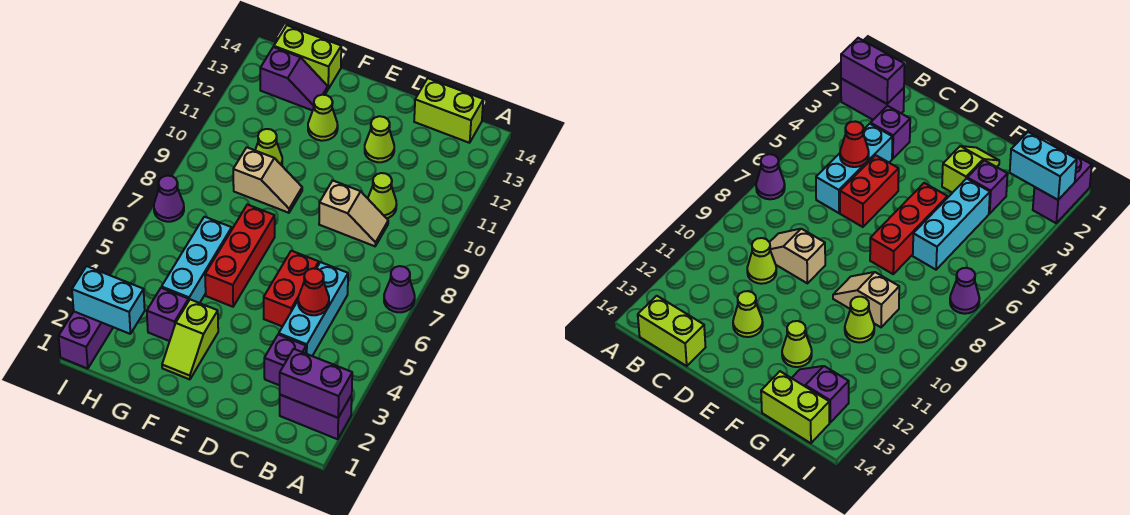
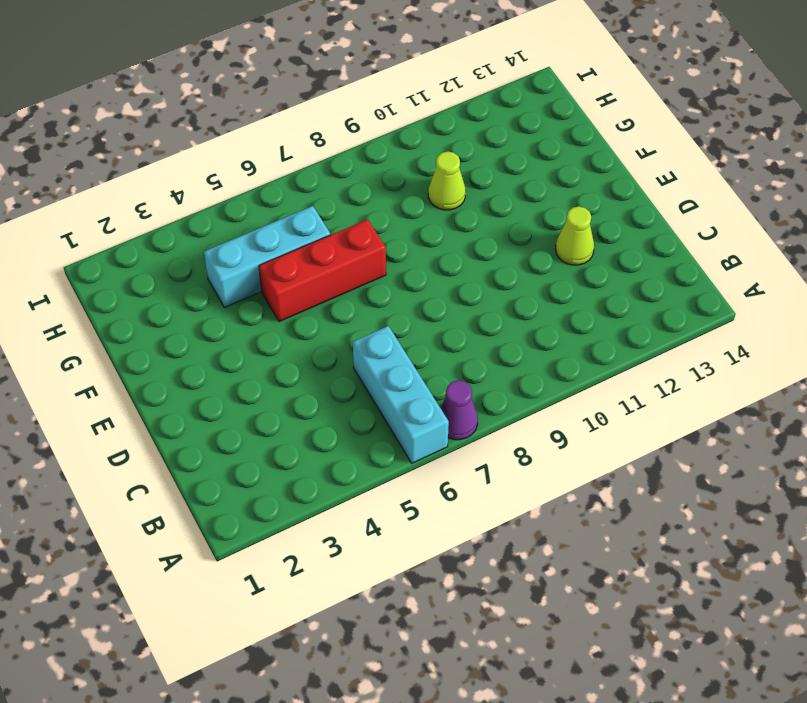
cyan brick A6:C6 level 1 -> cyan brick C4:C6 level 1
none -> purple brick A2:B2 level 1
none -> lime brick B14:C14 level 1
none -> purple brick C3 level 1

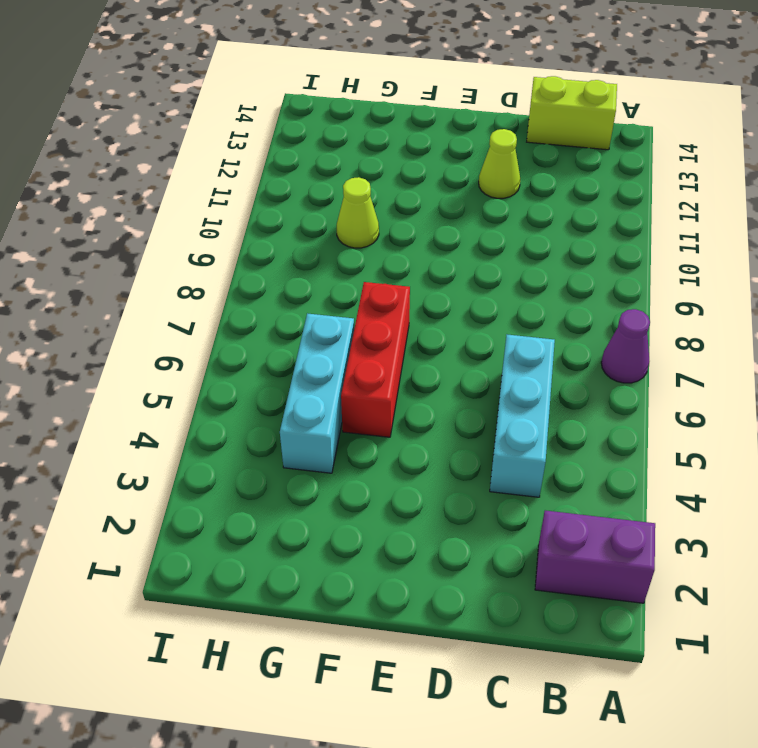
none -> purple brick C3 level 1
none -> tan slope C9:D9 level 1 top D
none -> lime cone C10 level 1

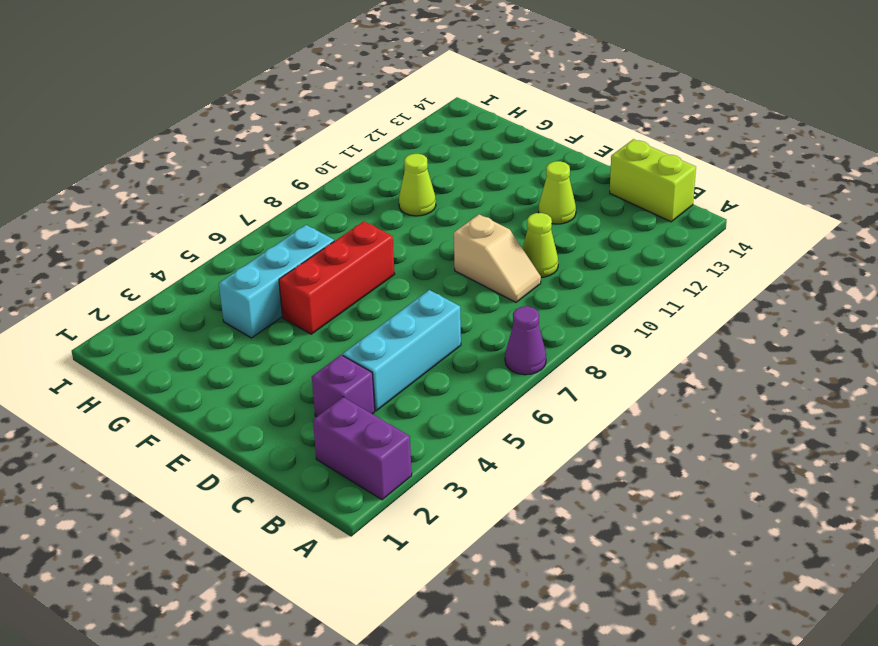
none -> red brick D5:D6 level 1
none -> lime slope F2:F3 level 1 top 3
none -> tan slope F9:G9 level 1 top G

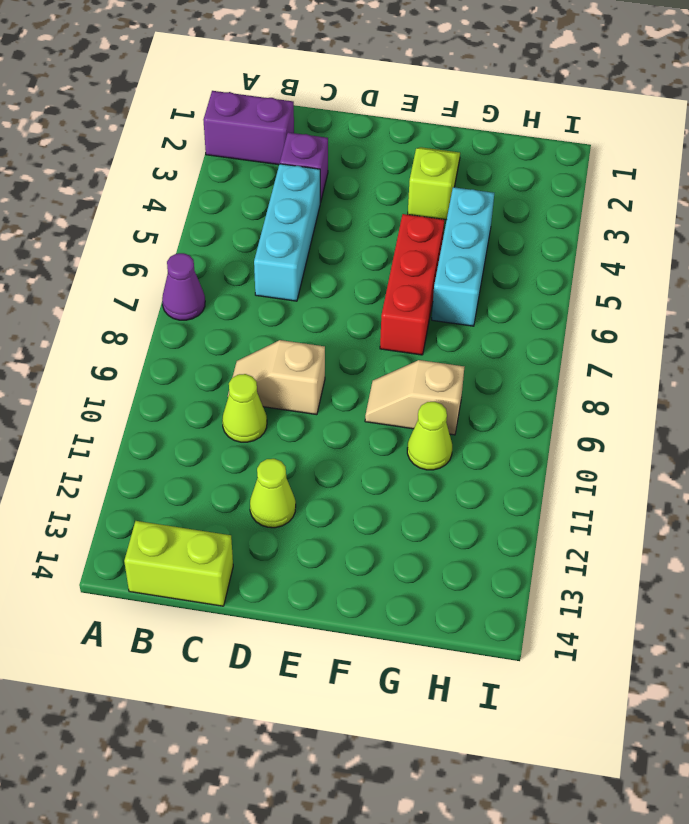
none -> red brick D5:D6 level 1
none -> lime cone F12 level 1
none -> purple brick G3 level 1

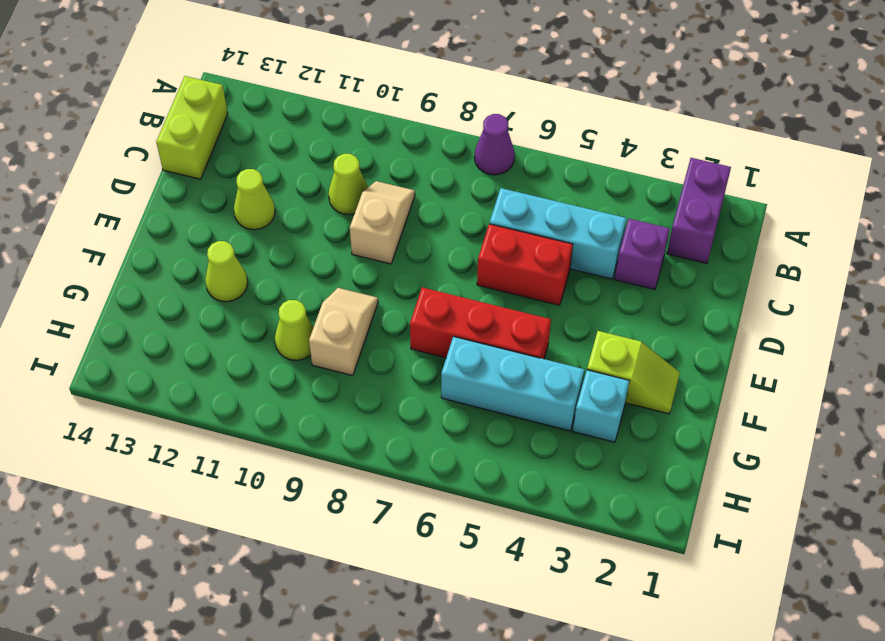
cyan brick G3 level 1 -> purple brick G3 level 1
none -> purple slope G13:H13 level 1 top H
none -> lime brick G14:H14 level 1
none -> purple brick I1:I2 level 1

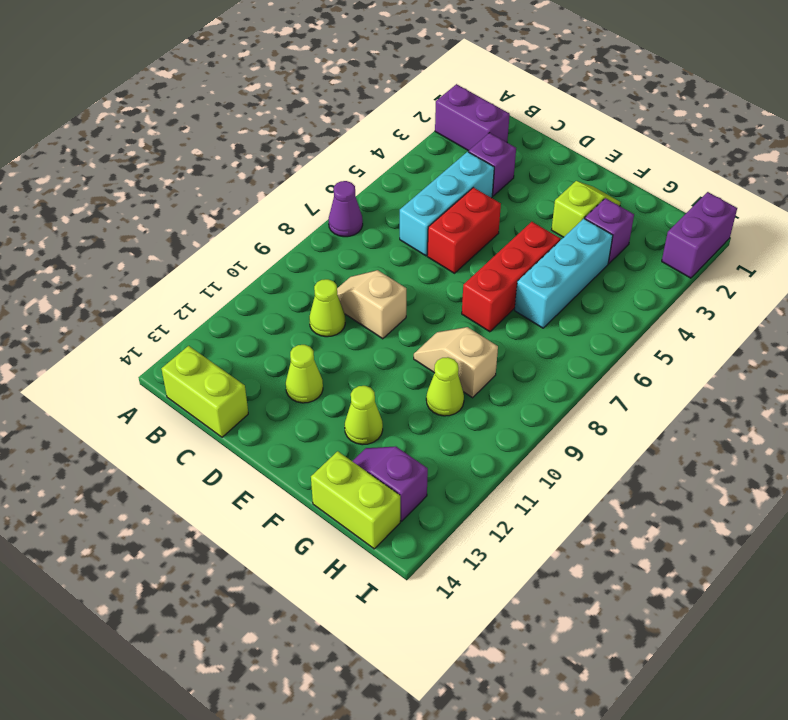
none -> purple cone I7 level 1
none -> purple brick A2:B2 level 2
none -> red cone C5 level 2

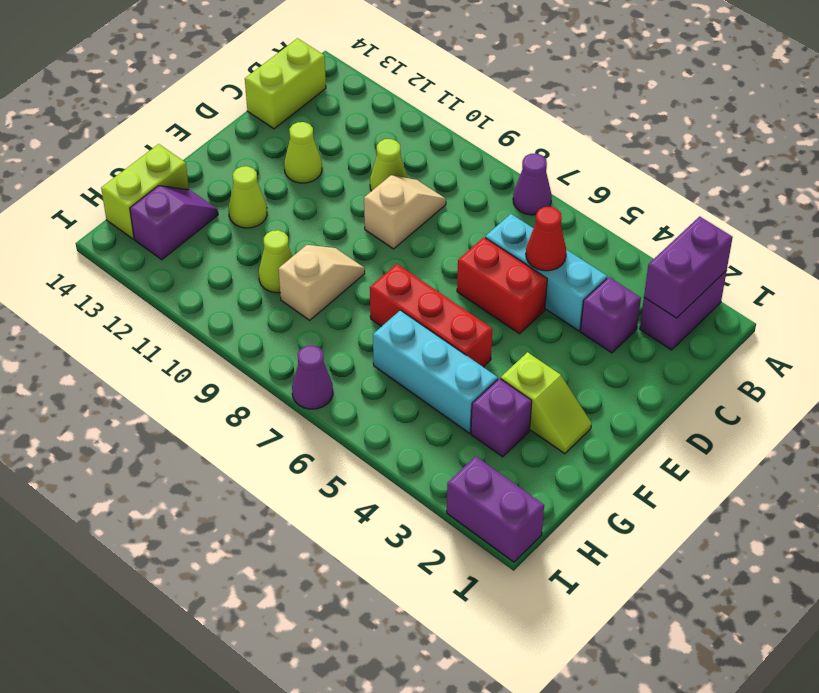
none -> cyan brick H2:I2 level 2

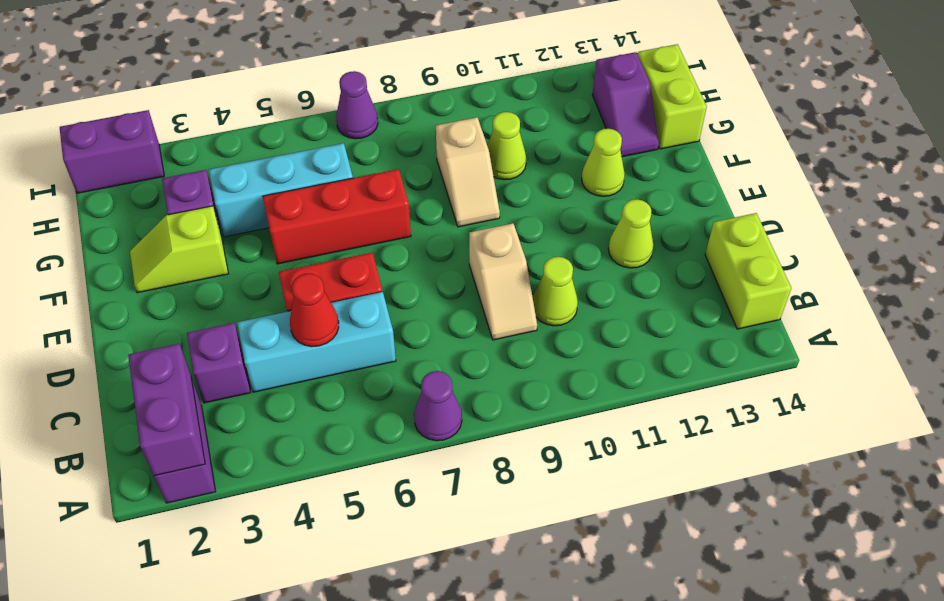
none -> cyan brick H2:I2 level 2

